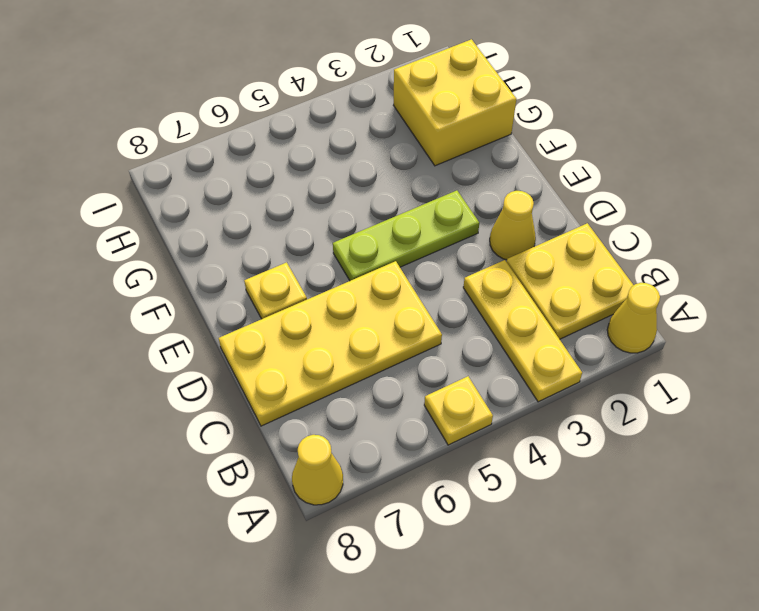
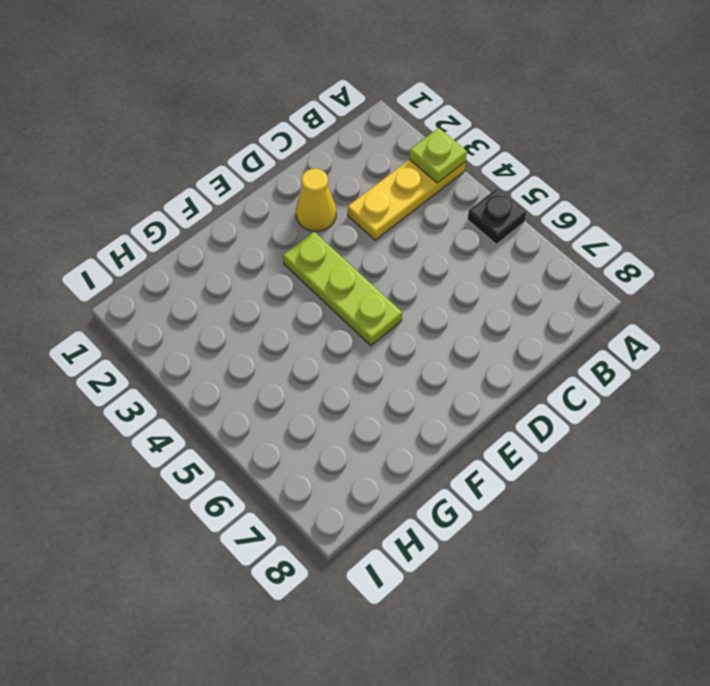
lime plate A3 level 2 -> none
black plate A5 level 1 -> yellow plate A5 level 1
none -> yellow cone A1 level 1
none -> yellow cone A8 level 1

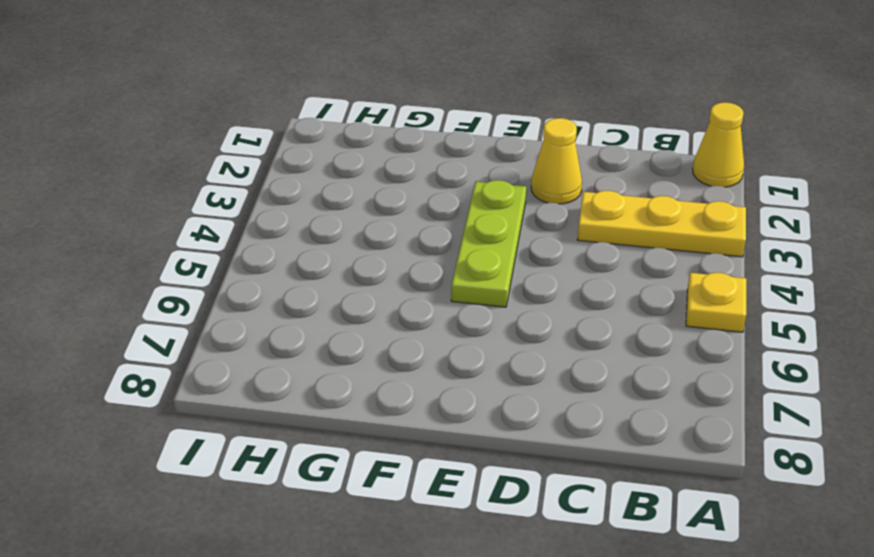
none -> yellow cone A8 level 1
none -> yellow plate B1:C2 level 1

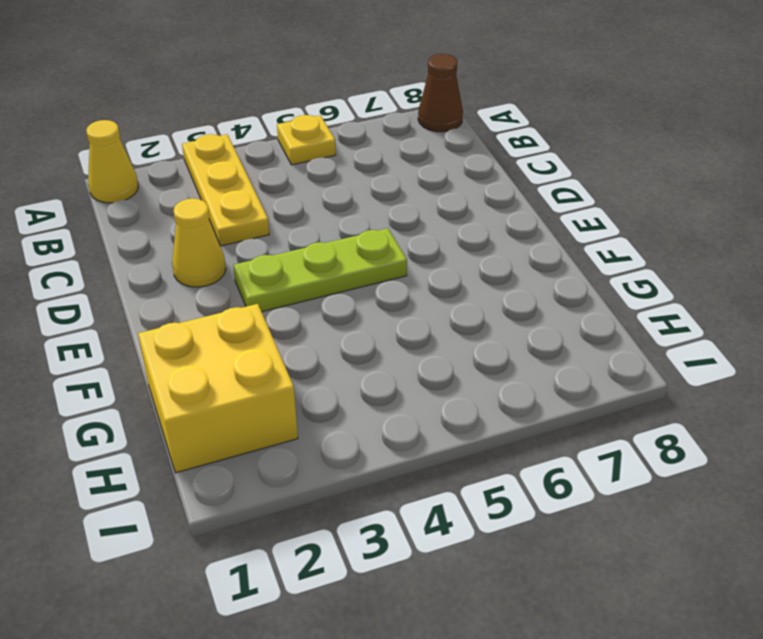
brown cone A8 level 1 -> yellow cone A8 level 1
none -> yellow plate B1:C2 level 1
none -> yellow plate C5:D8 level 1

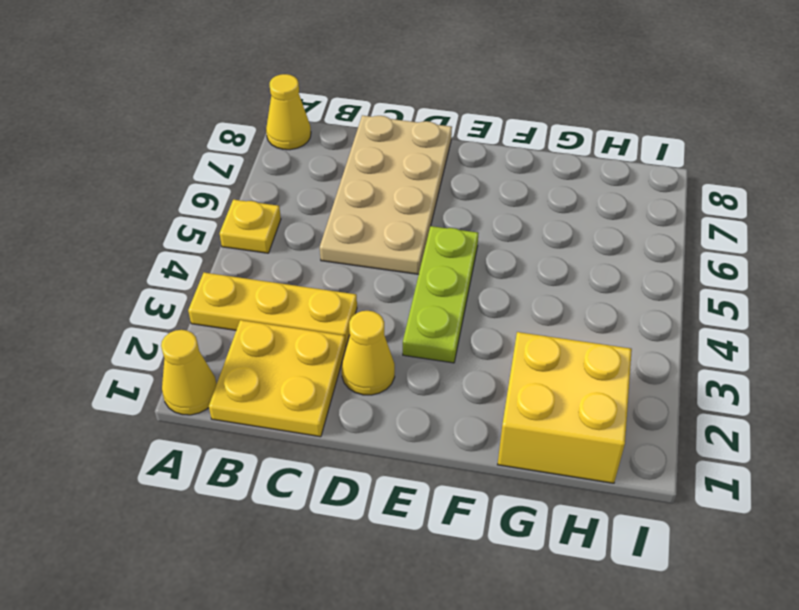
tan plate C5:D8 level 1 -> yellow plate C5:D8 level 1
none -> yellow plate E7 level 1

